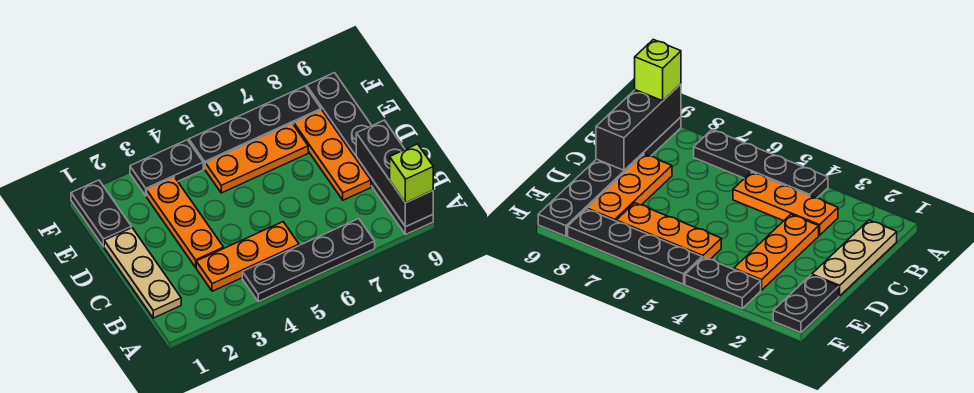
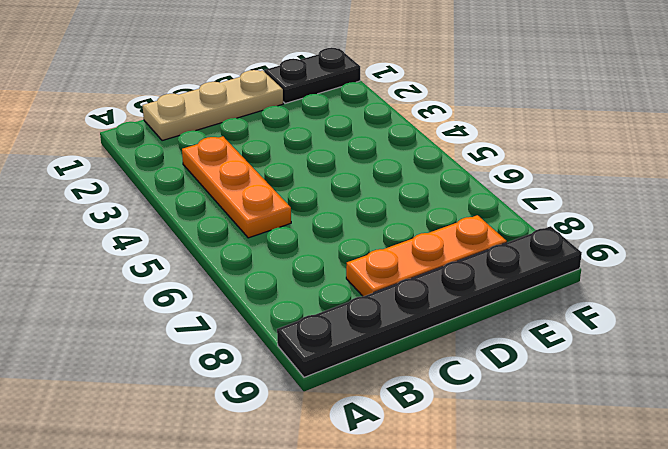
none -> black plate A4:A7 level 1
none -> orange plate C3:E3 level 1
none -> orange plate E5:E7 level 1

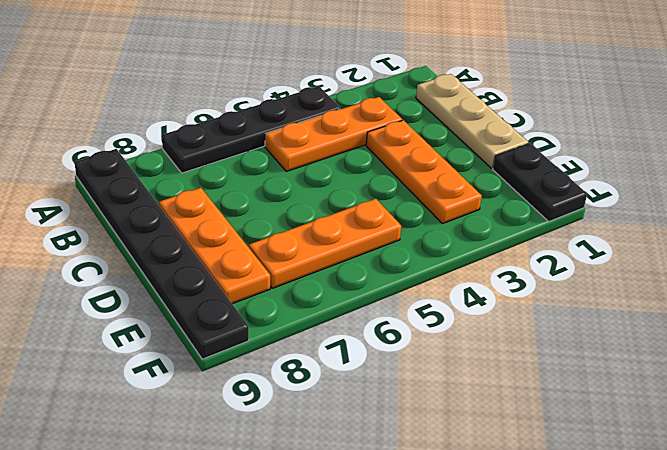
none -> black plate F3:F4 level 1
none -> black plate F5:F8 level 1
none -> black brick A9:C9 level 2

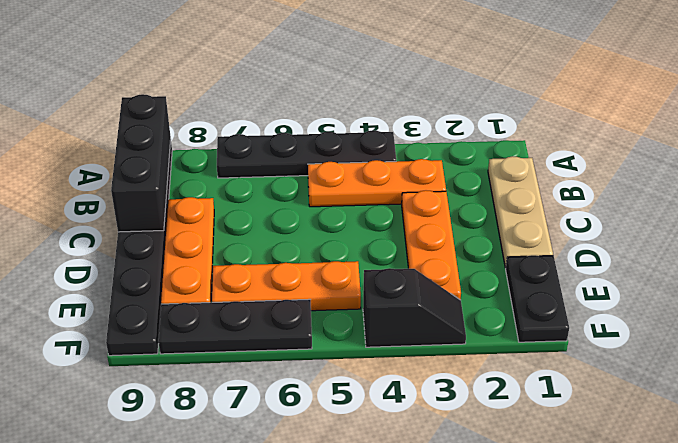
black slope F3:F4 level 1 top 4 -> black plate F3:F4 level 1
black plate F6:F8 level 1 -> black plate F5:F8 level 1
none -> lime brick A9 level 3

